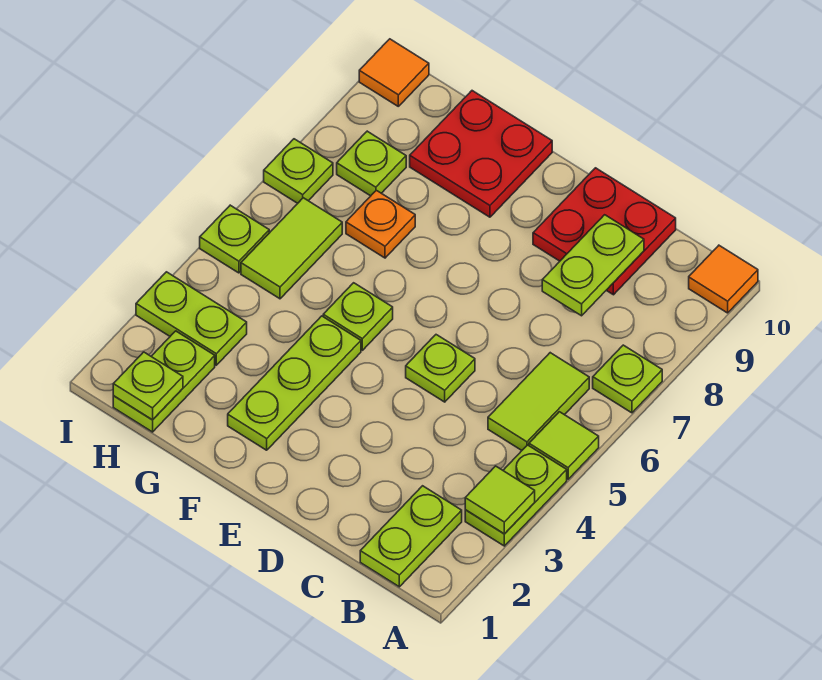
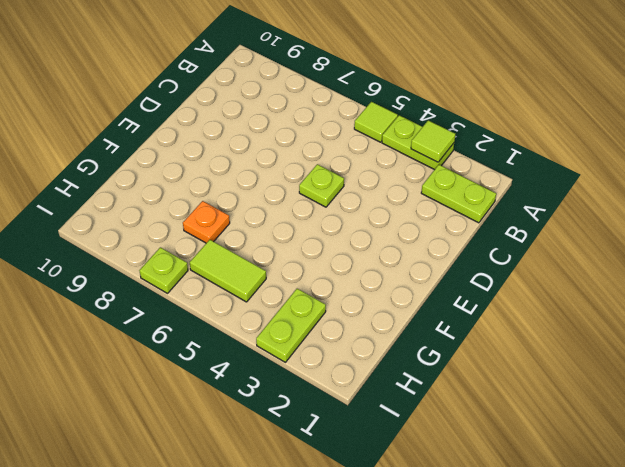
none -> lime plate A7 level 1
none -> orange tile A10 level 1
none -> lime tile B5:B6 level 1

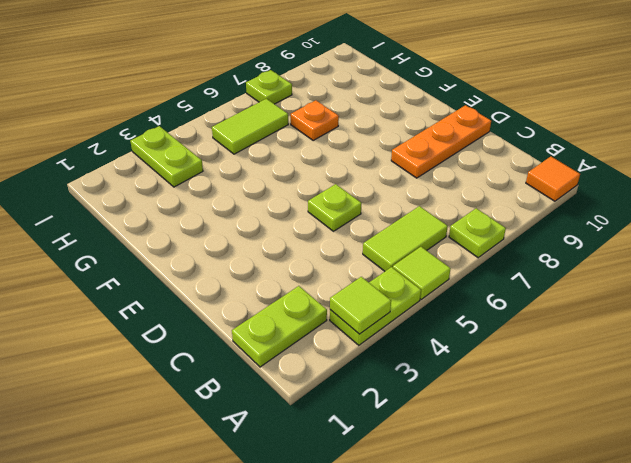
orange plate D8:D10 level 1 -> red plate C9:D10 level 1
none -> lime plate F2:F4 level 1
none -> lime plate F5 level 1
none -> red plate F9:G10 level 1

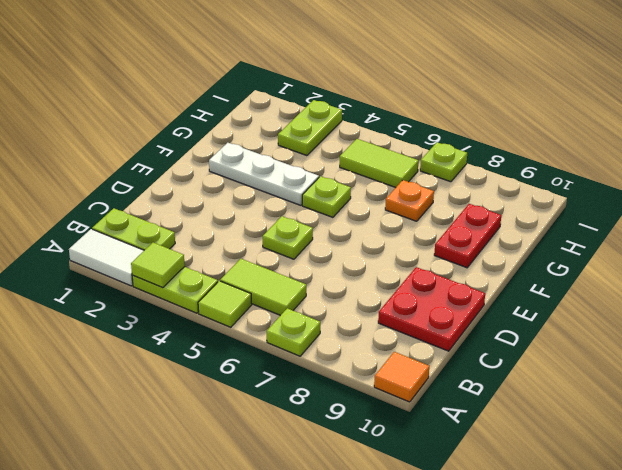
white tile A1:A2 level 1 -> none
white plate F2:F4 level 1 -> lime plate F2:F4 level 1
red plate F9:G9 level 1 -> red plate F9:G10 level 1
none -> lime plate H1:H2 level 1
none -> lime plate H8 level 1
none -> lime plate I5 level 1

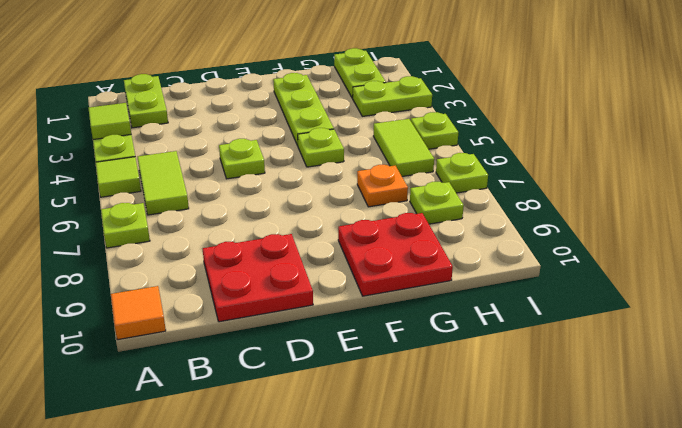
none -> orange tile I10 level 1
none -> lime plate C8:C9 level 2
none -> lime plate H1 level 2

